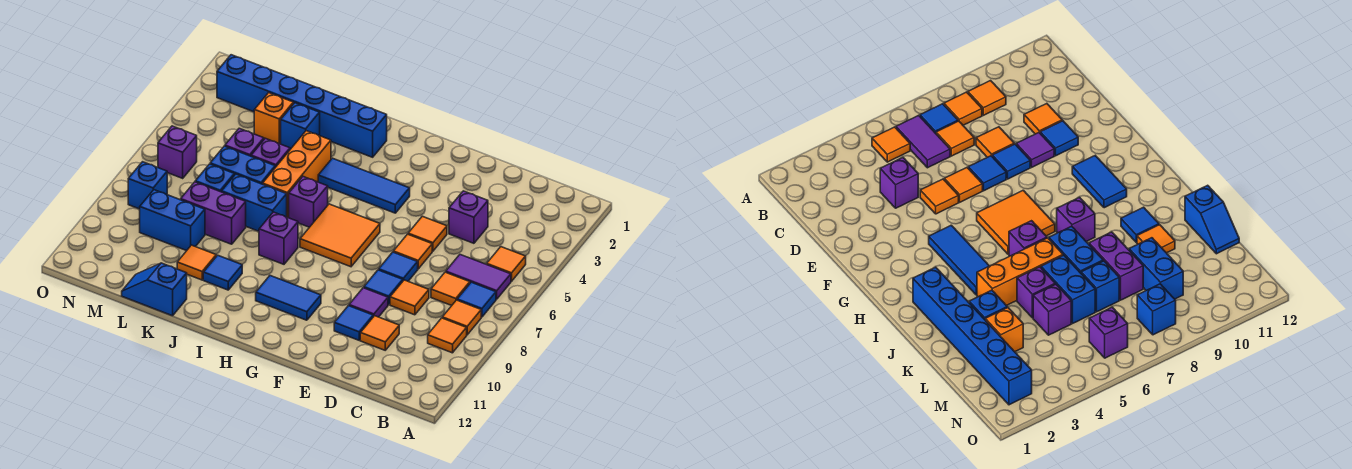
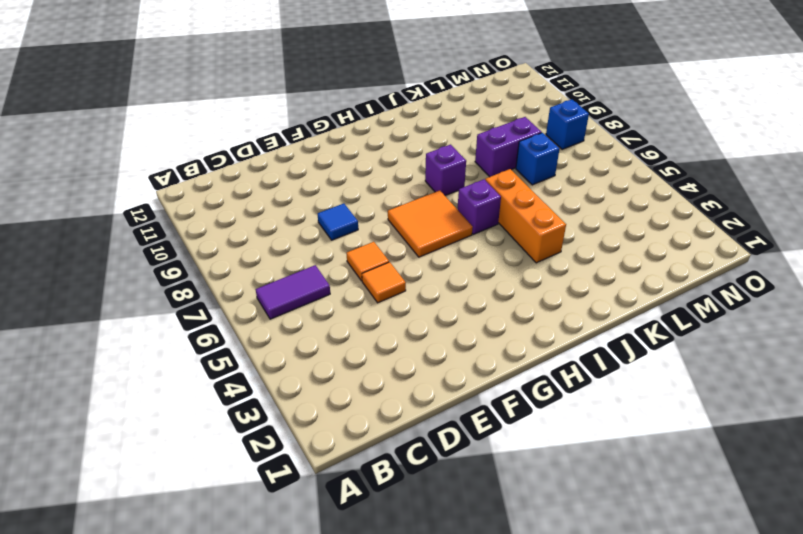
none -> orange tile B5 level 1
none -> blue tile B7 level 1
none -> orange tile B8 level 1
none -> orange tile B9 level 1

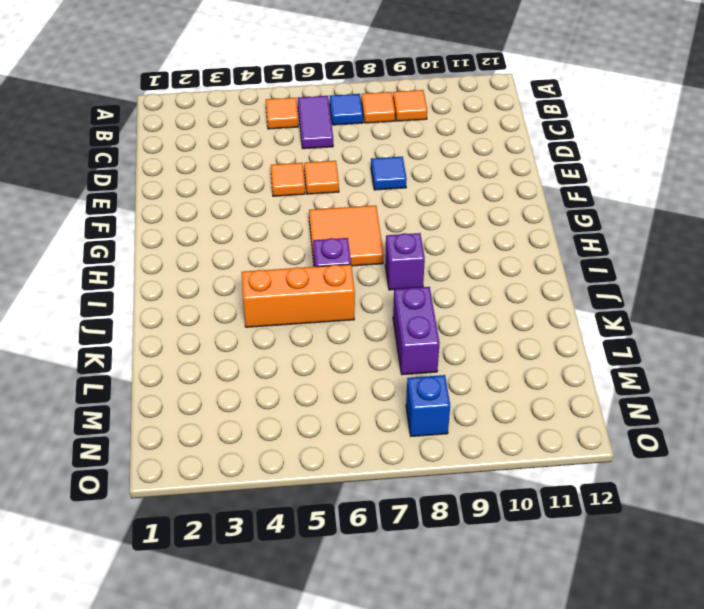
none -> orange tile C7 level 1
none -> purple brick D4 level 1
none -> orange tile D8 level 1
none -> orange tile D10 level 1

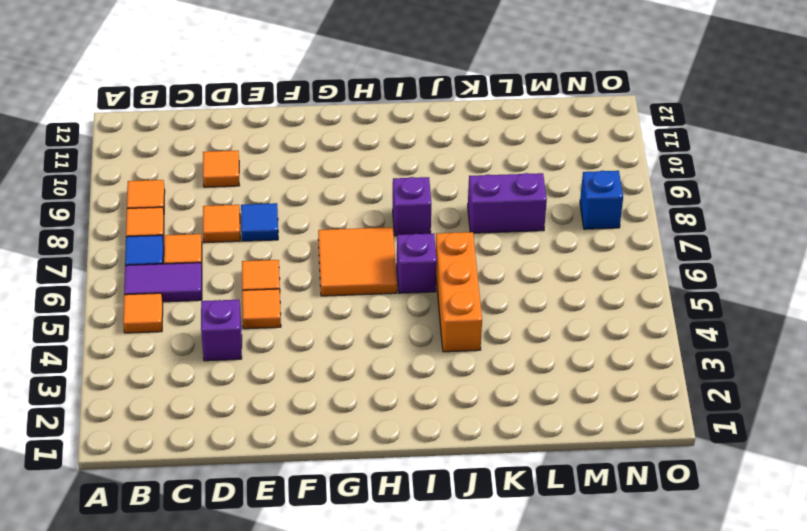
none -> blue tile E7 level 1
none -> purple tile E9 level 1
none -> blue tile E10 level 1
none -> blue tile G4:I4 level 1

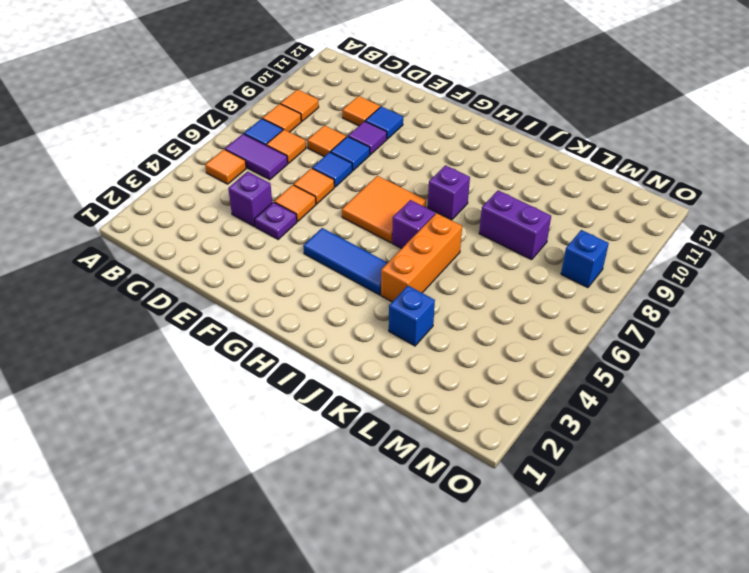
purple plate E4 level 1 -> none
none -> blue tile G10:H10 level 1
none -> blue brick I2:N2 level 1
none -> blue brick J7:K7 level 1
none -> blue tile J10 level 1

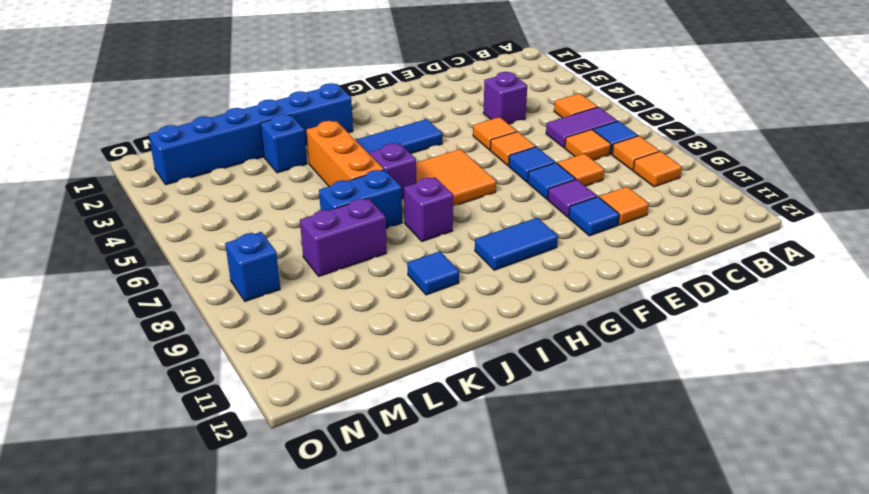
none -> purple brick K5 level 1
none -> blue brick K6:L6 level 1
none -> orange tile K10 level 1
none -> blue slope K12:L12 level 1 top K

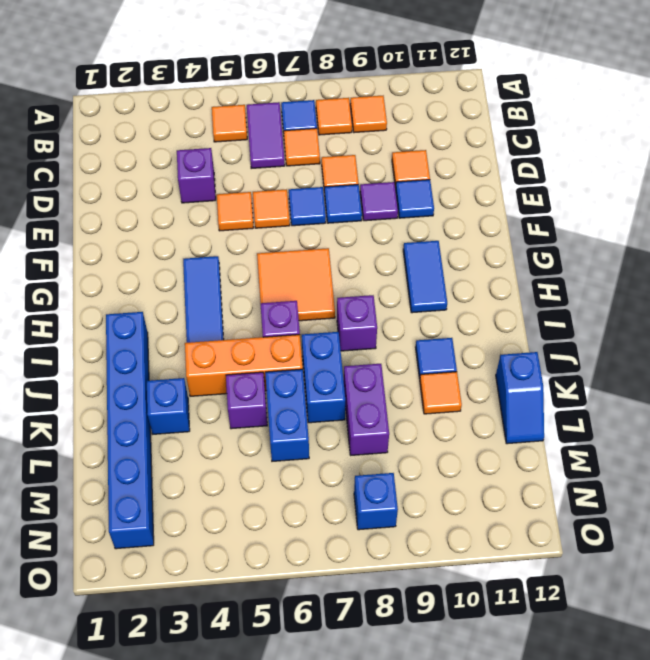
none -> orange brick L3 level 1
none -> purple brick L5 level 1
none -> blue brick L7 level 1
none -> blue brick L9:M9 level 1

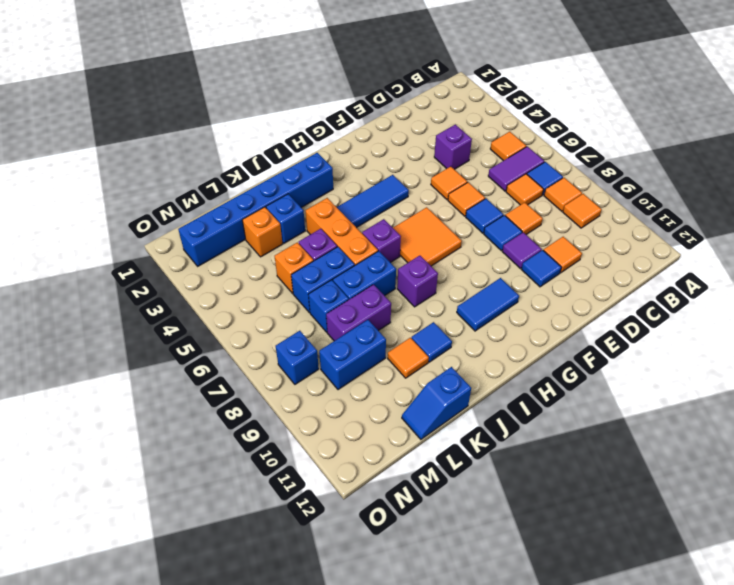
orange brick L5 level 1 -> purple brick L5 level 1
none -> purple brick N6 level 1

